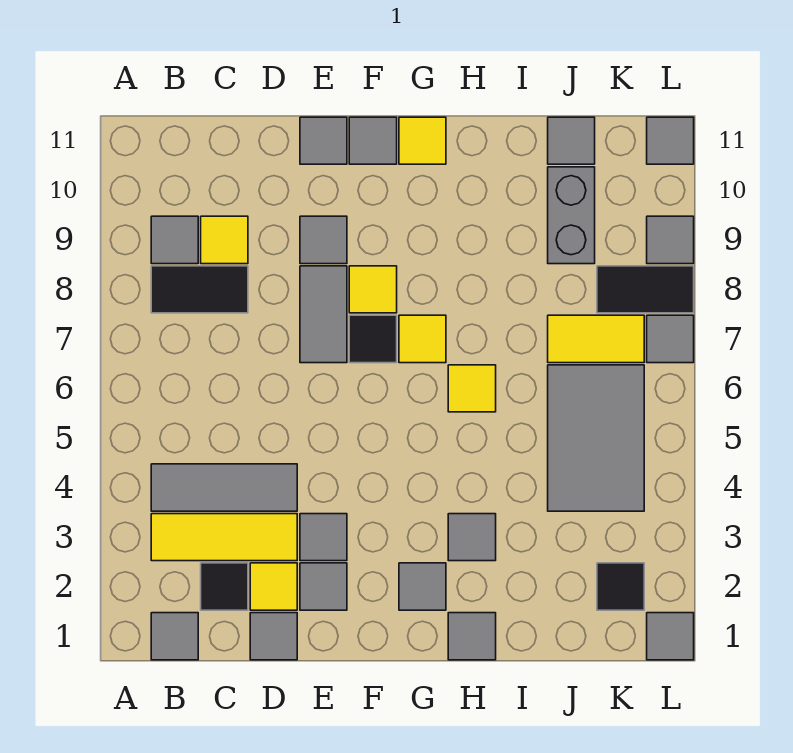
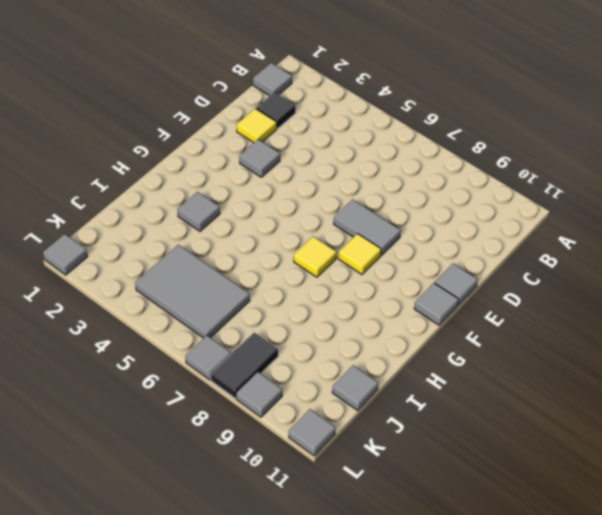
none -> yellow tile B3:D3 level 1
none -> grey tile B4:D4 level 1
none -> black tile B8:C8 level 1
none -> grey tile B9 level 1

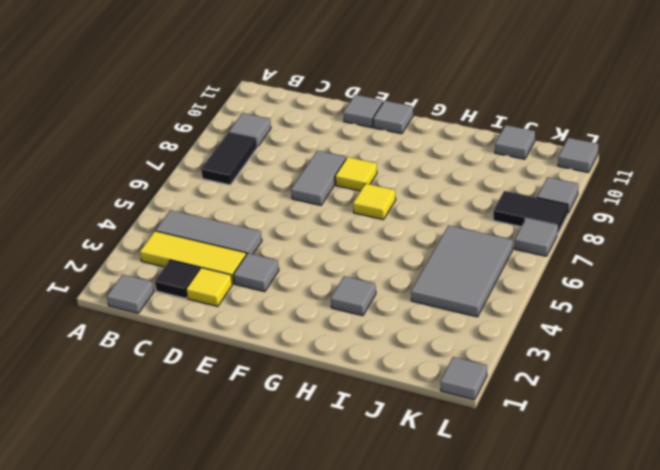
black tile B7:B8 level 1 -> black tile B8:C8 level 1
none -> yellow tile C9 level 1
none -> grey tile D1 level 1
none -> grey tile E2 level 1
none -> grey tile E9 level 1

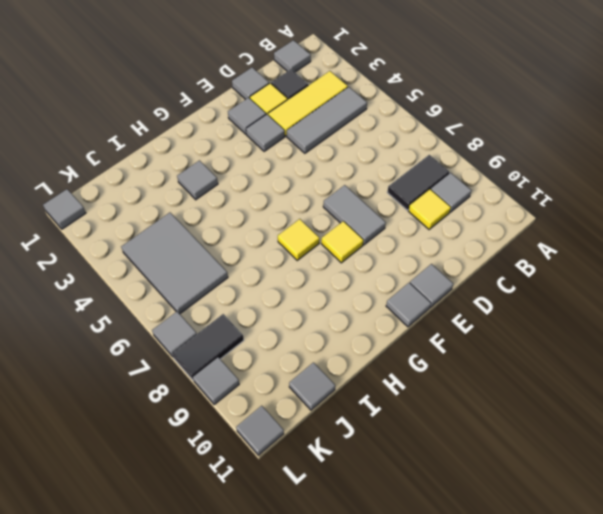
none -> grey tile E9 level 1
none -> black tile F7 level 1
none -> grey tile G2 level 1
none -> yellow tile G11 level 1

